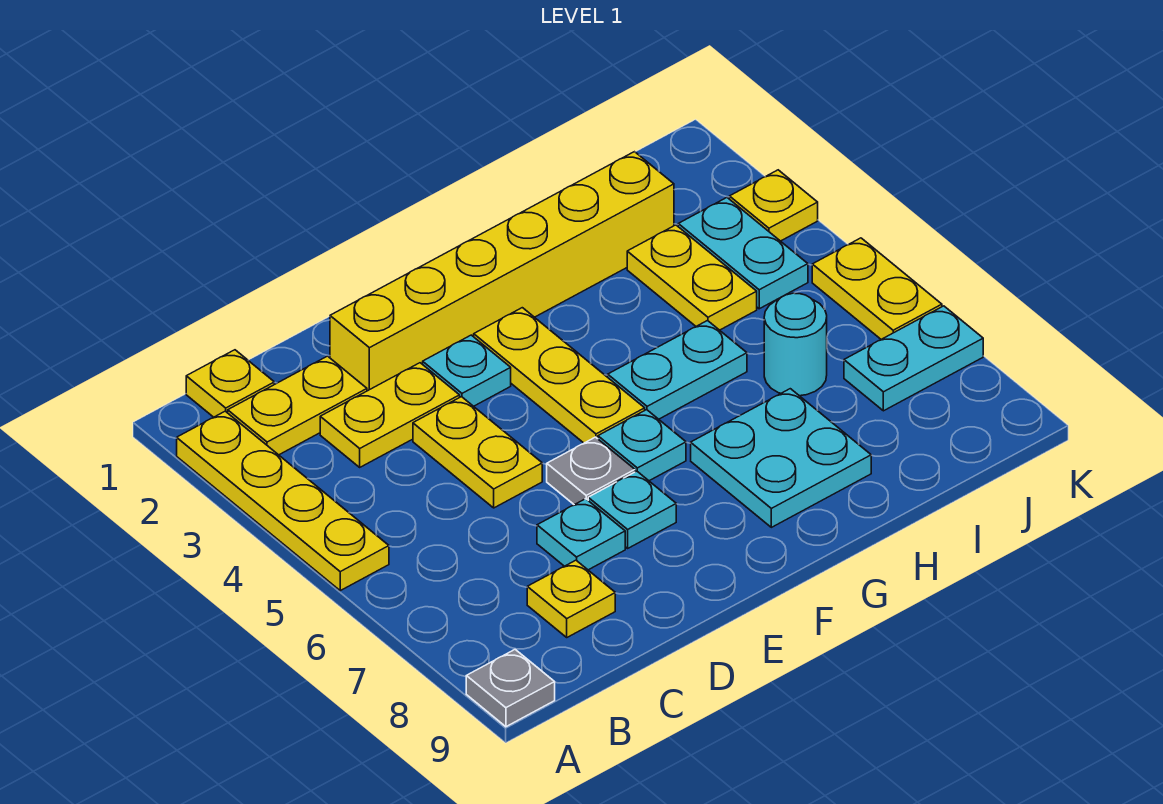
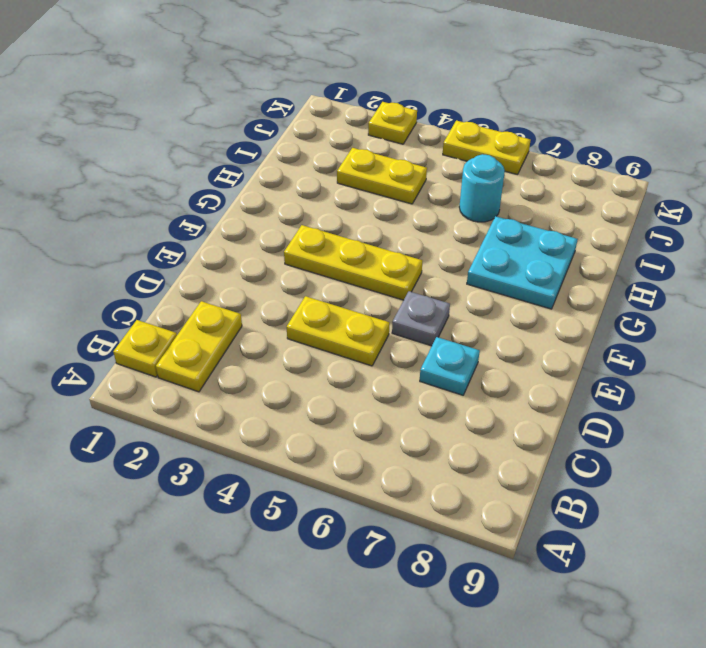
none -> yellow plate A2:A5 level 1
none -> grey plate A9 level 1
none -> yellow plate C3:D3 level 1

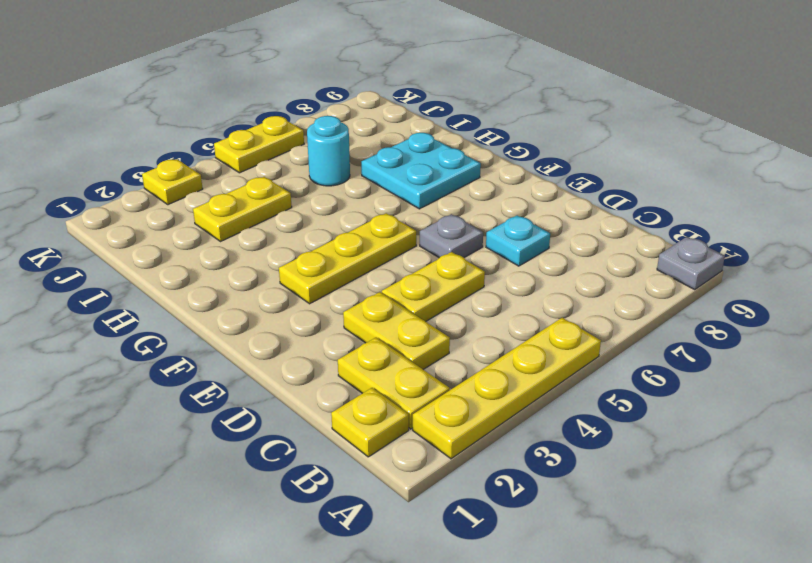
none -> yellow plate C8 level 1
none -> yellow brick D2:I2 level 1
none -> cyan plate E3 level 1

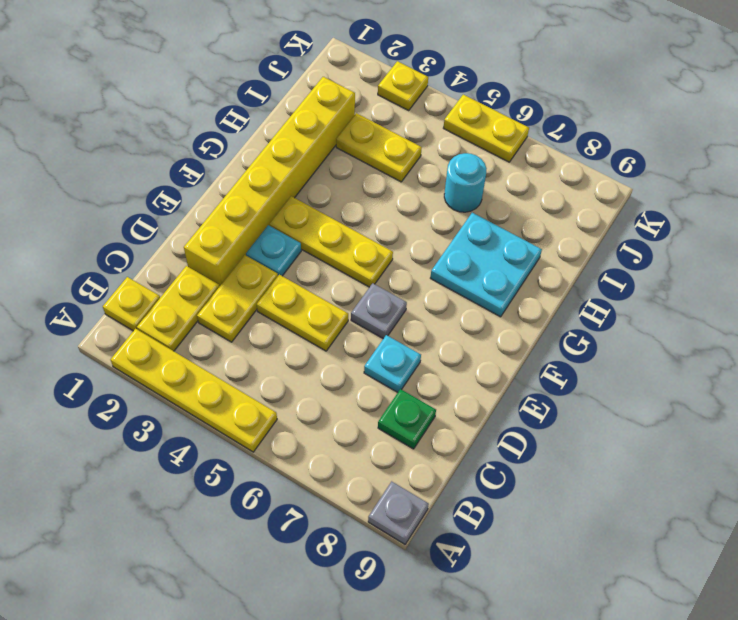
green plate C8 level 1 -> yellow plate C8 level 1
none -> cyan plate E7 level 1
none -> cyan plate F6 level 1
none -> cyan plate G5:H5 level 1

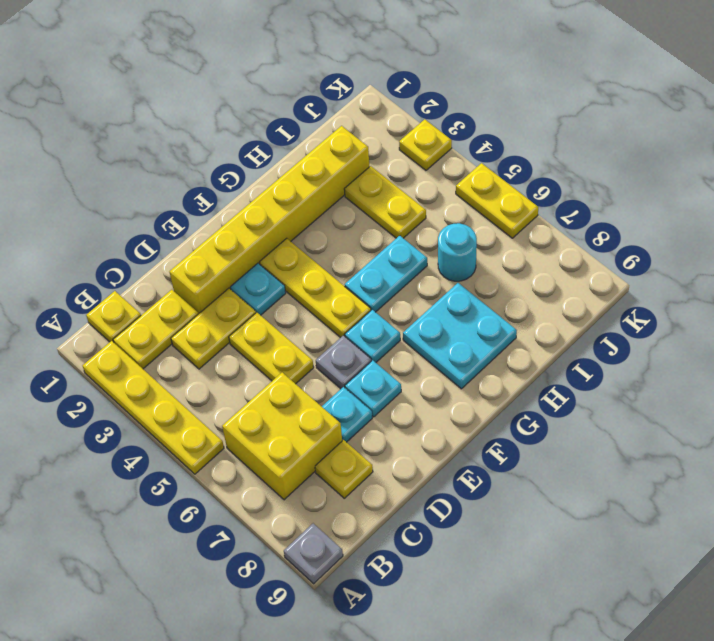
yellow brick B6:C7 level 1 -> none
none -> cyan plate J3:J4 level 1
none -> cyan plate J7:K7 level 1

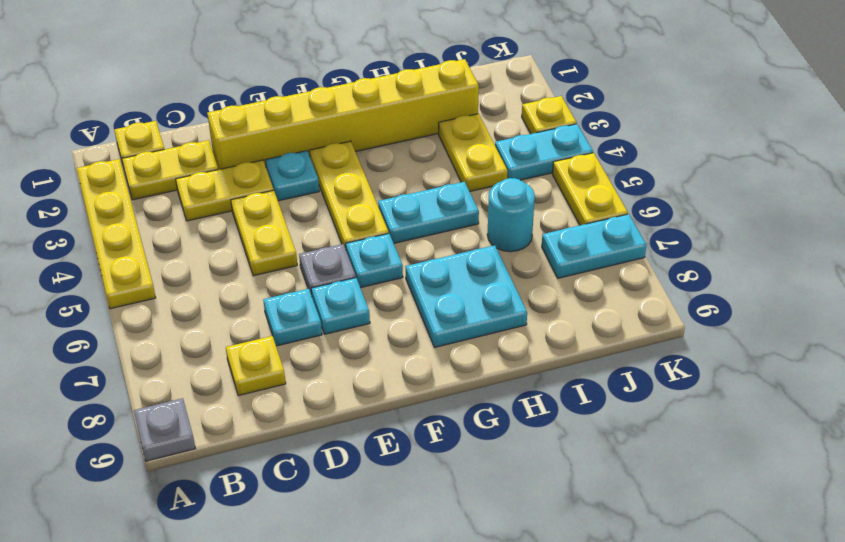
cyan plate J4:K4 level 1 -> cyan plate J3:J4 level 1

